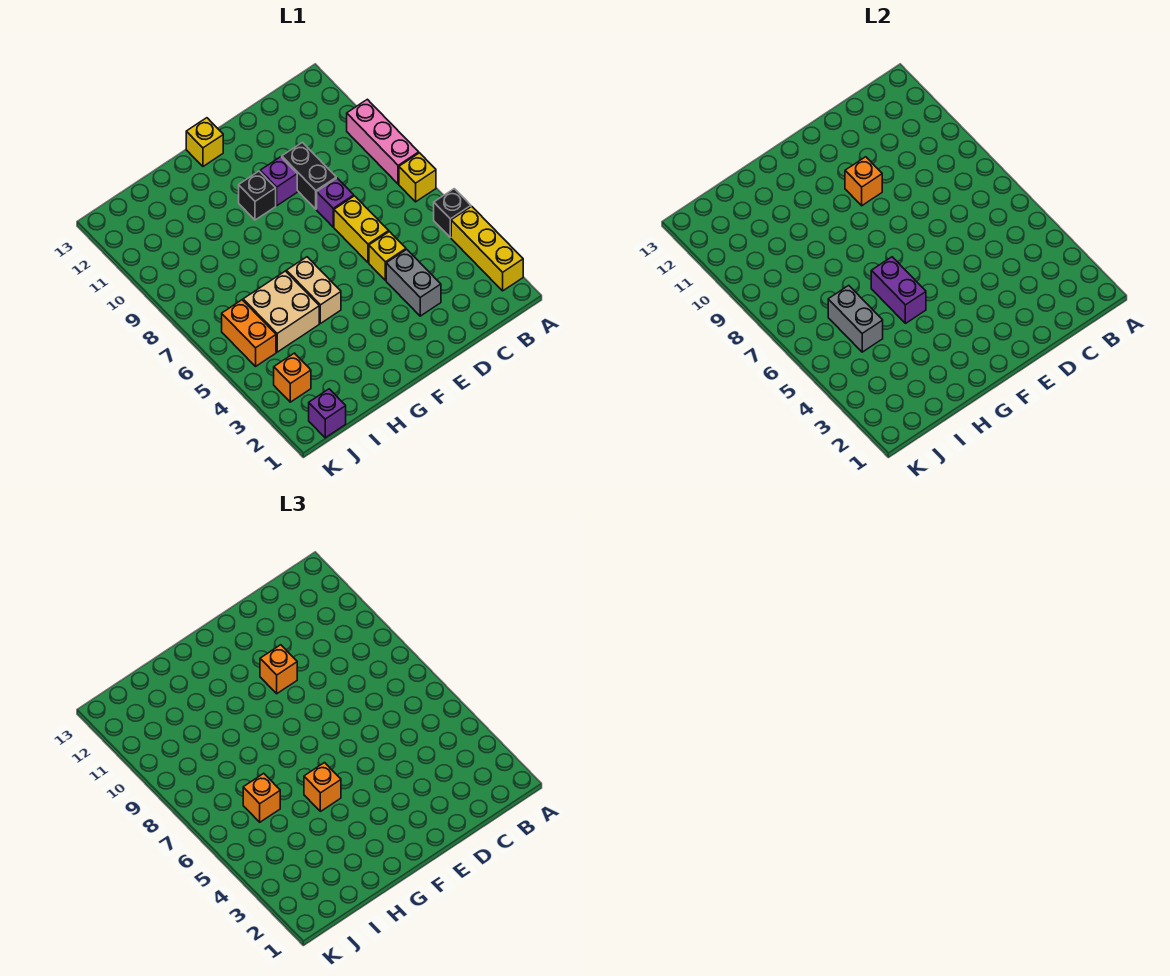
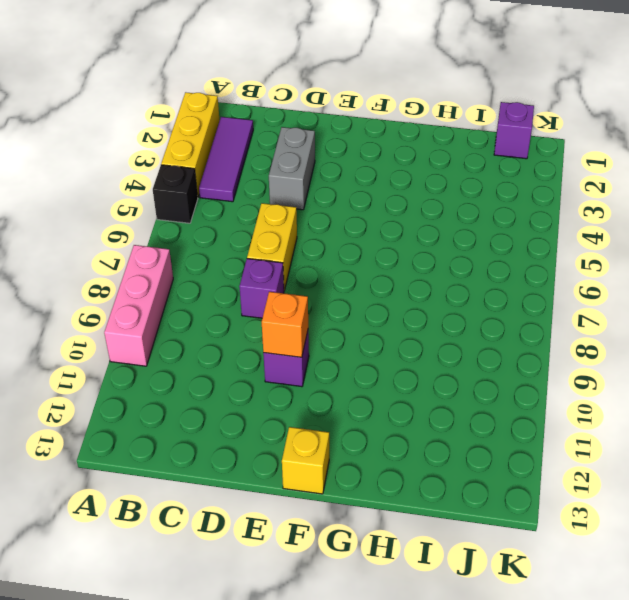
purple tile B2:B4 level 1 -> none
none -> yellow brick A7 level 1
none -> yellow brick D5 level 1
none -> black brick D9:D10 level 1

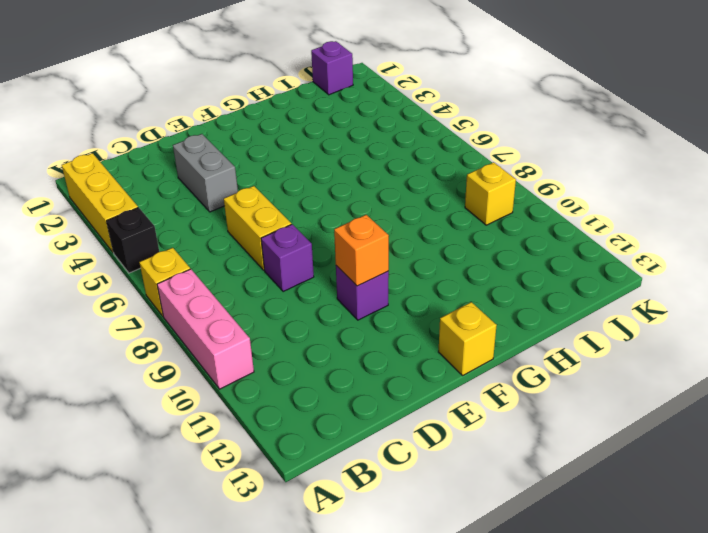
yellow brick J9 level 1 -> yellow brick D5 level 1
none -> black brick D9:D10 level 1
none -> black brick F10 level 1
none -> tan brick G5:G6 level 1

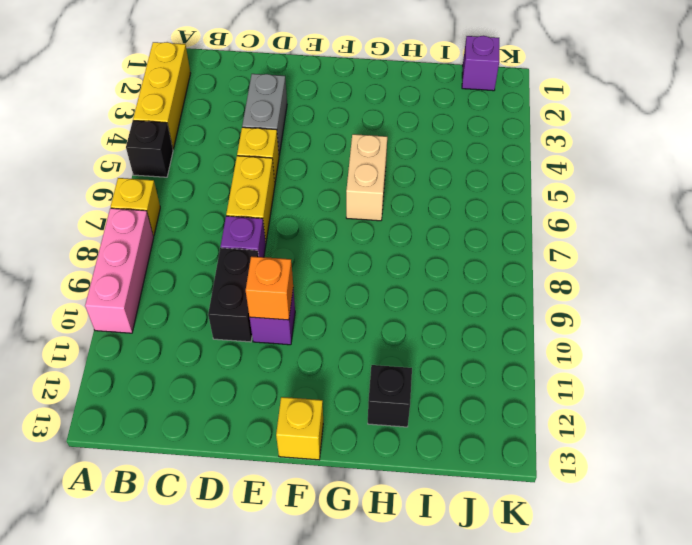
black brick H12 level 1 -> black brick F10 level 1
none -> tan brick H5:I6 level 1
none -> orange brick J3 level 1
none -> orange brick J5:J6 level 1

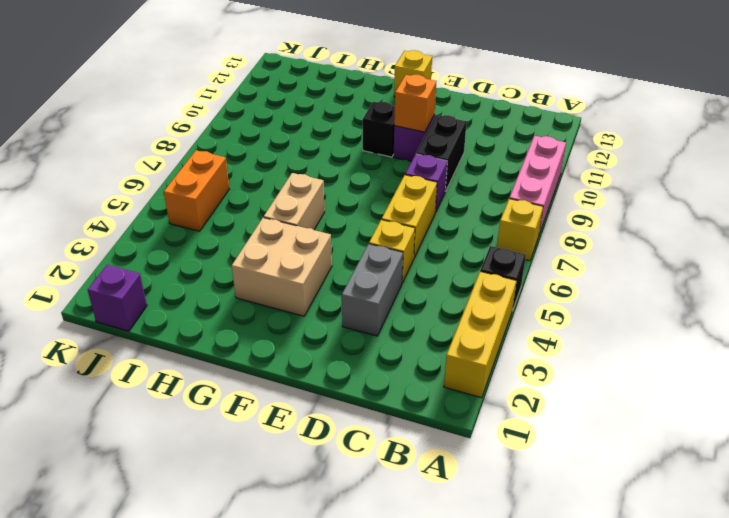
tan brick F3:G4 level 1 -> tan brick H5:I6 level 1
none -> orange brick J3 level 1
none -> purple brick G5:G6 level 2
none -> grey brick I5:I6 level 2

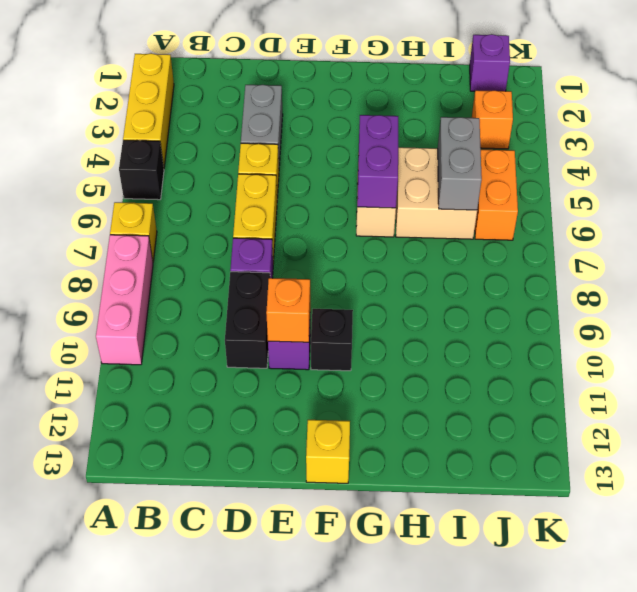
none -> orange brick E10 level 3
none -> orange brick G5 level 3
none -> orange brick I6 level 3

